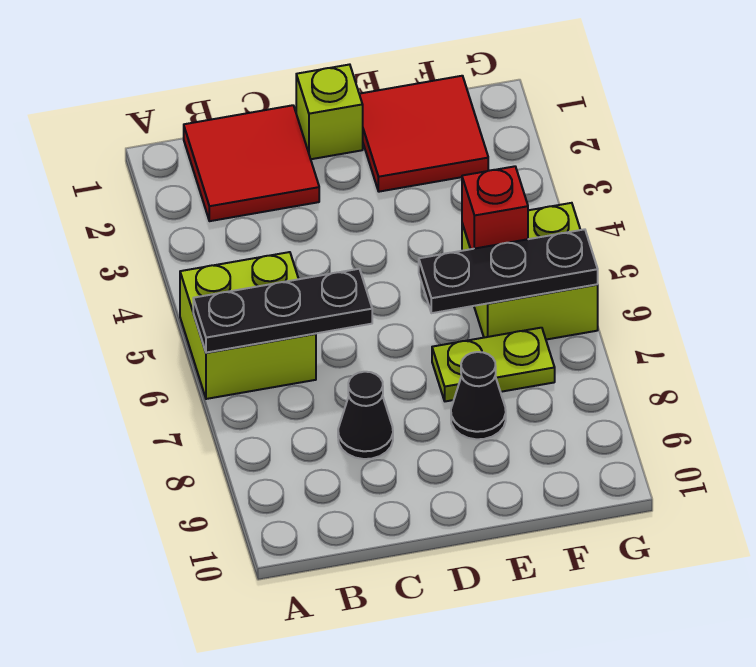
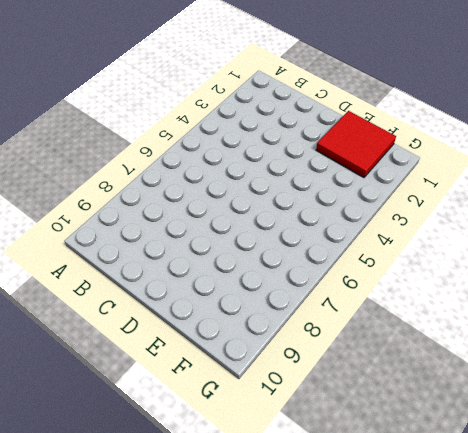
none -> lime brick A5:B6 level 1
none -> red tile B1:C2 level 1

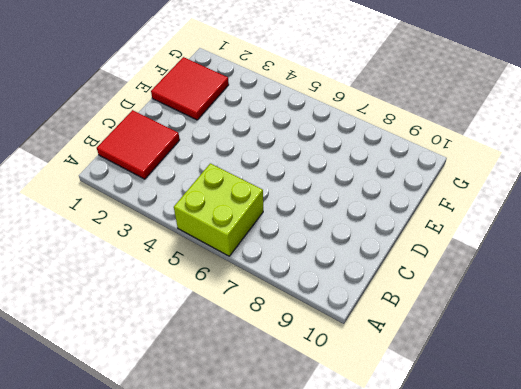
none -> black cone C8 level 1
none -> lime brick D1 level 1

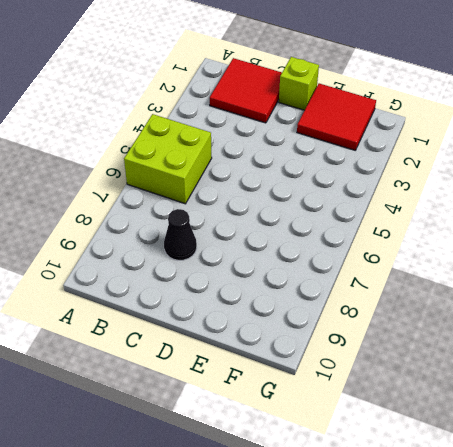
none -> lime plate E7:F7 level 1
none -> black cone E8 level 1

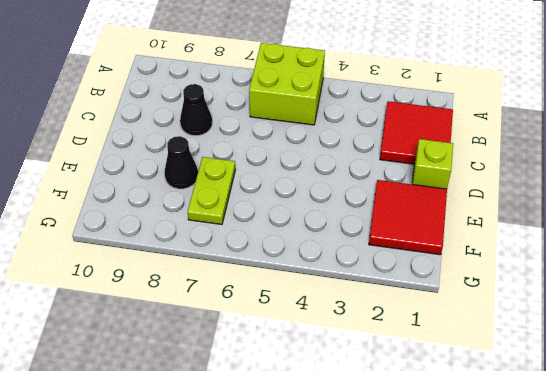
none -> lime brick F5:G6 level 1
none -> black plate A6:C6 level 2

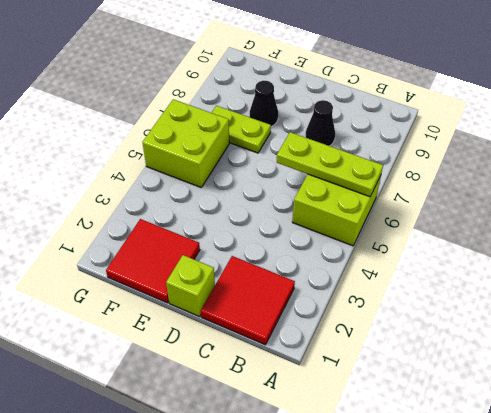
lime plate A6:C6 level 2 -> black plate A6:C6 level 2
none -> black plate E6:G6 level 2
none -> red brick F5 level 2

